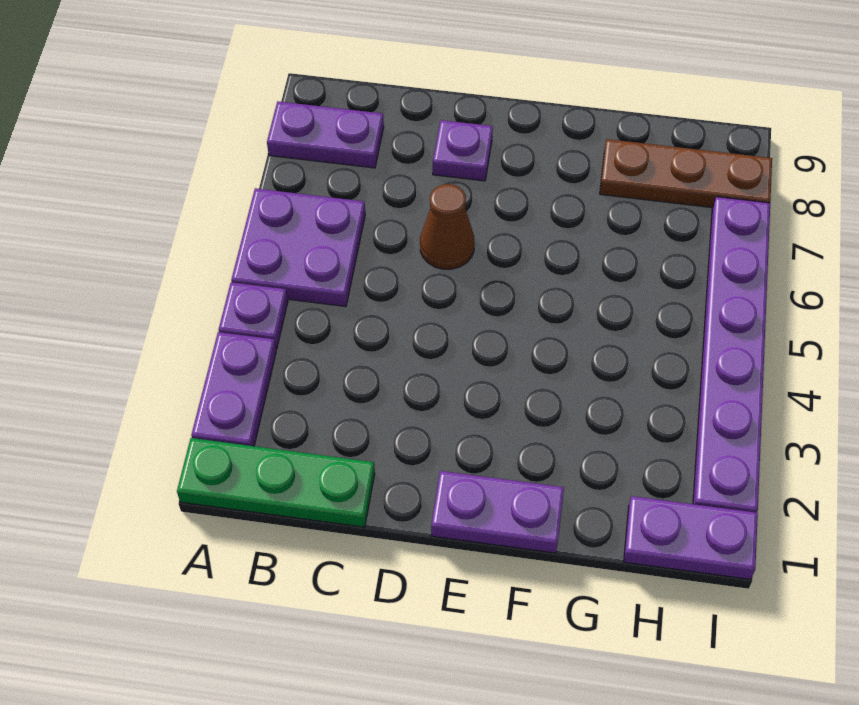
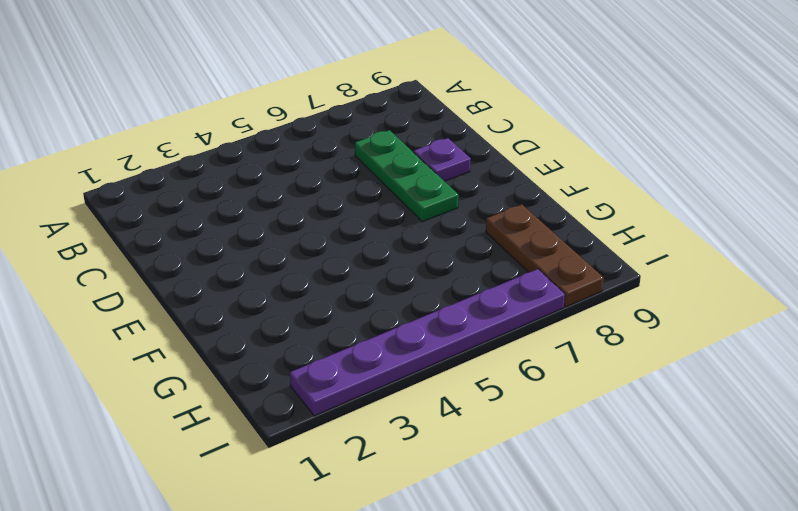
green plate C7:E7 level 1 -> green plate A1:C1 level 1
none -> purple plate A2:A3 level 1
none -> purple plate A4 level 1

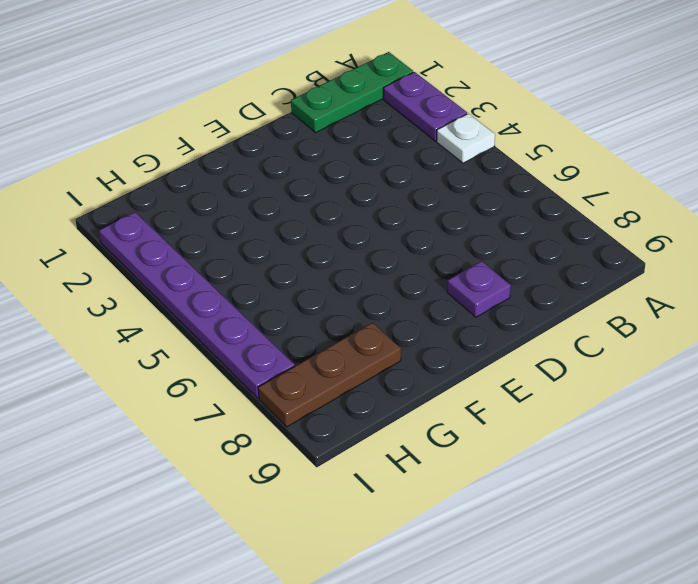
white plate A4 level 1 -> purple plate A4 level 1
none -> purple plate A5:B6 level 1
none -> purple plate A8:B8 level 1

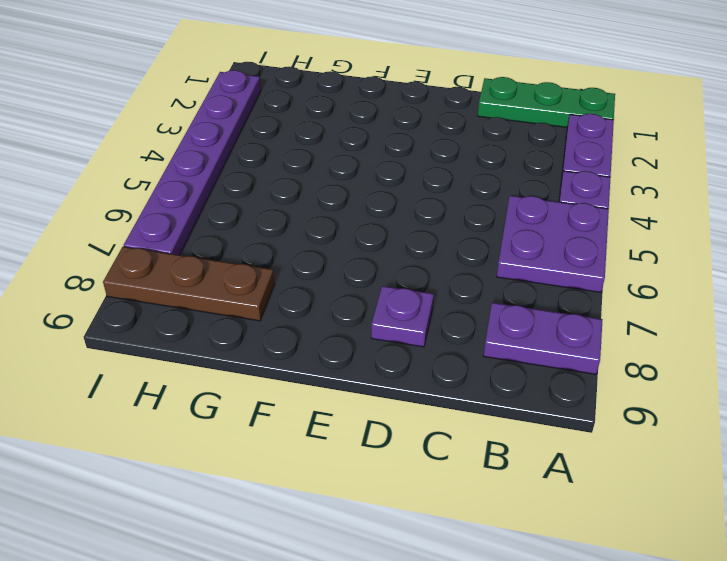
none -> brown cone D6 level 1
none -> purple plate E1:F1 level 1

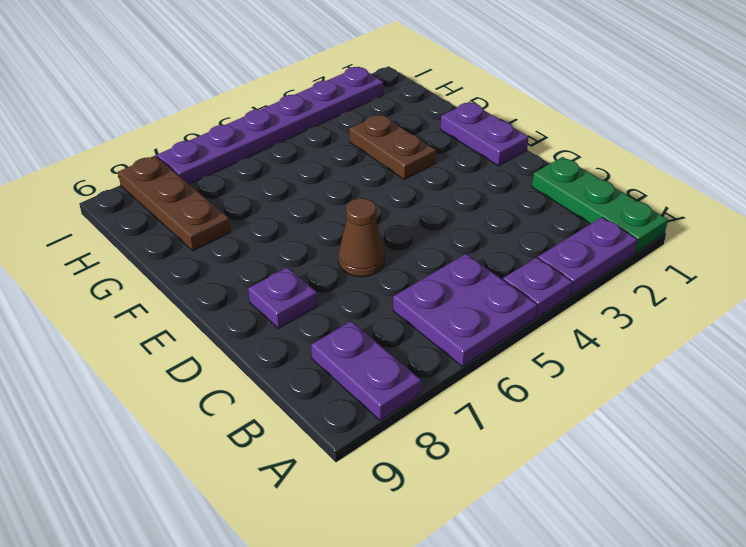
brown plate F3:G3 level 1 -> none
none -> purple plate H1:I1 level 1

